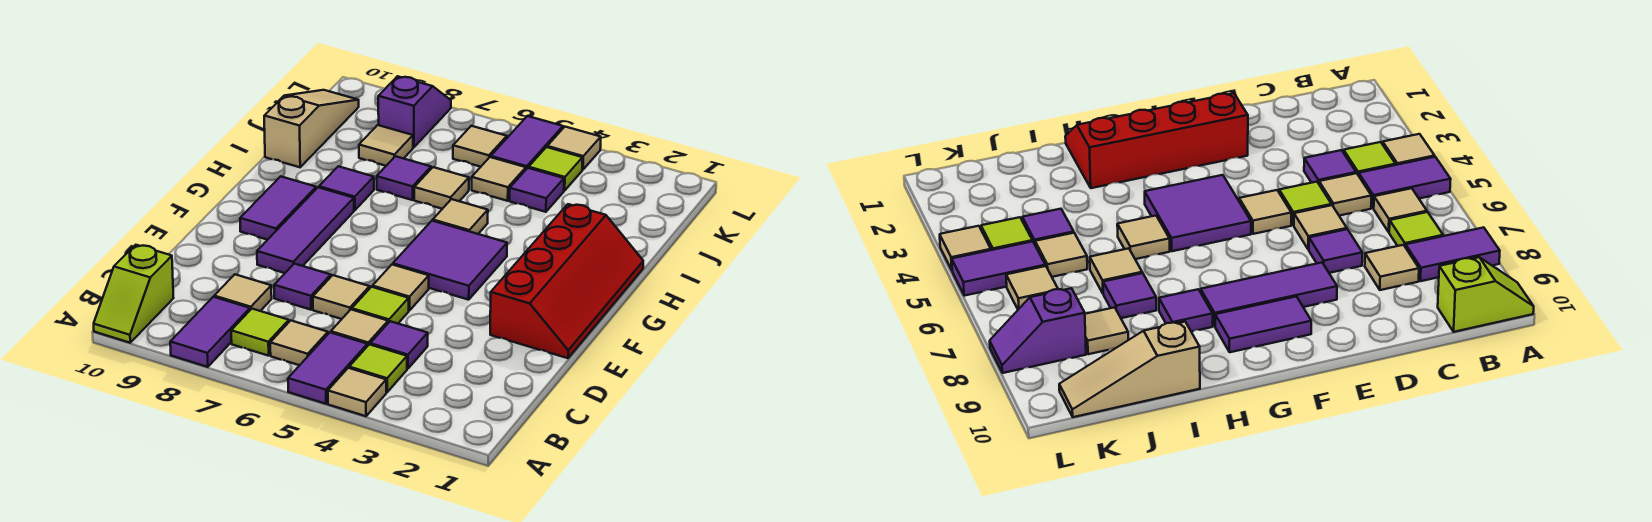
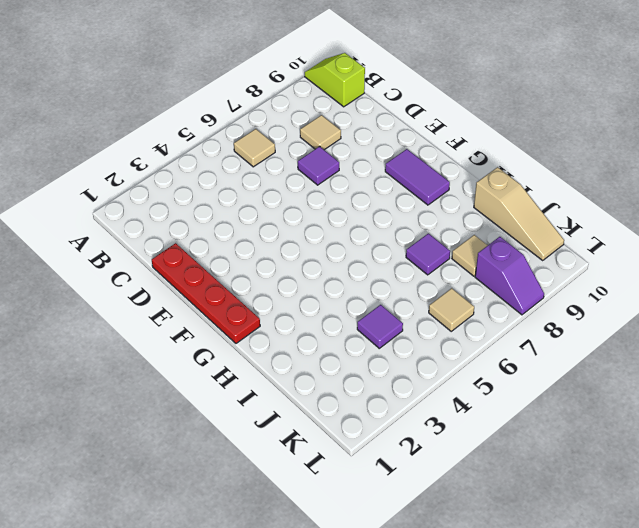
red plate D1:G1 level 1 -> red slope E1:H2 level 1 top 2
none -> tan tile A4 level 1
none -> purple tile A5:B5 level 1
none -> purple tile A8:B8 level 1
none -> lime tile B4 level 1

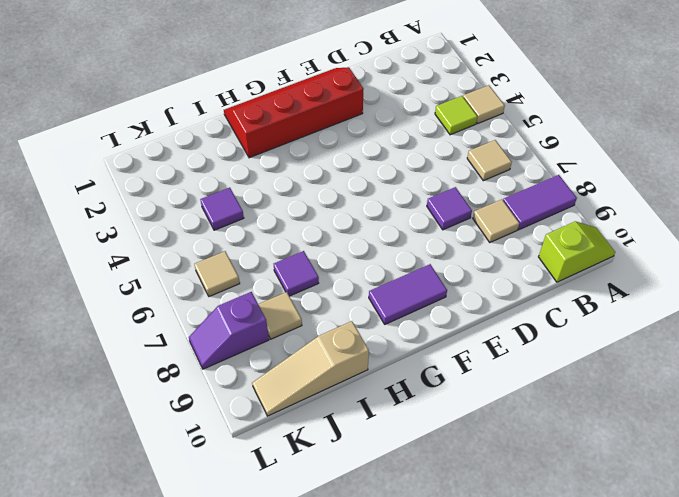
none -> purple tile A5:B5 level 1
none -> lime tile B7 level 1
none -> purple tile C4 level 1
none -> tan tile C5 level 1

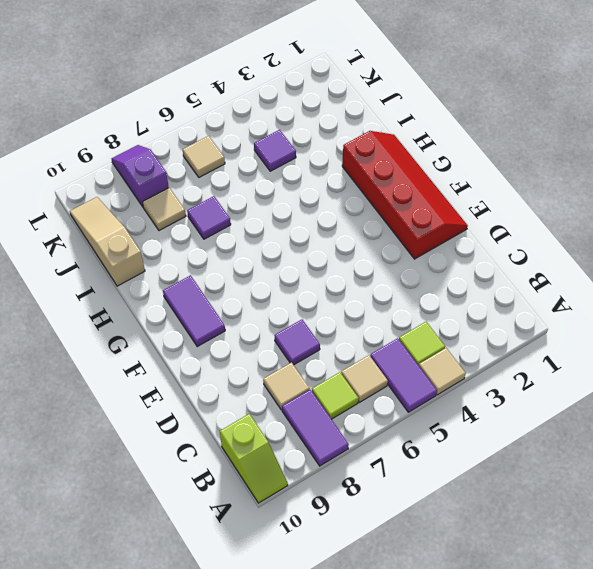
none -> purple tile C4 level 1
none -> tan tile C5 level 1
none -> lime tile D5 level 1
none -> tan tile D6 level 1

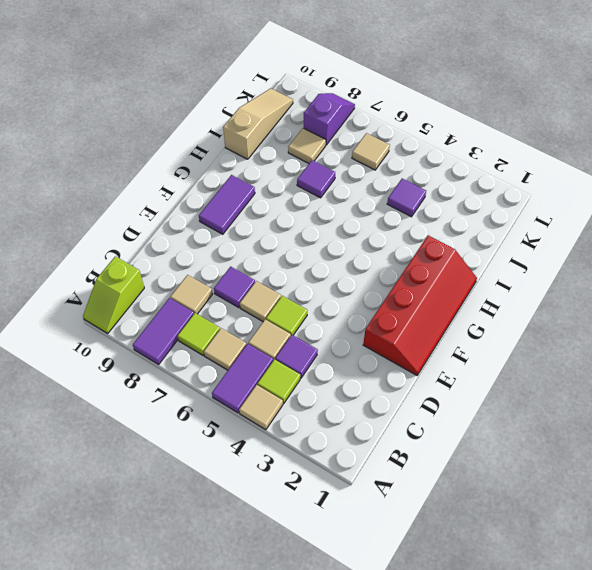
none -> tan tile E5 level 1
none -> purple tile E8:G8 level 1
none -> purple tile F4:G5 level 1
none -> tan tile H5 level 1

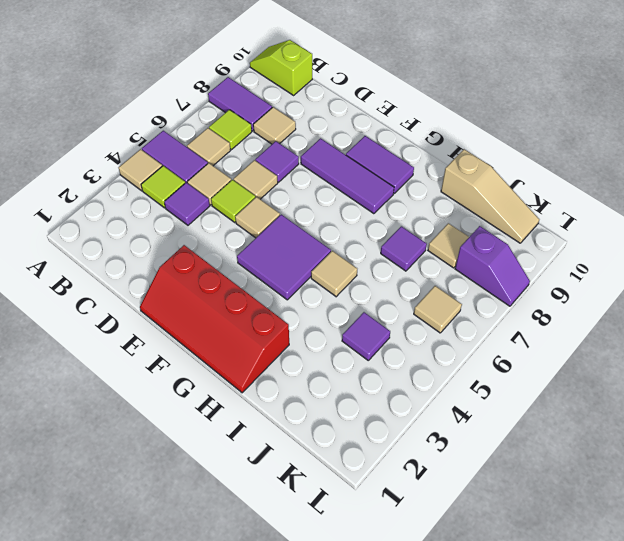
none -> purple tile H8 level 1
none -> tan tile I6 level 1
none -> tan tile J5 level 1
none -> lime tile K4 level 1

